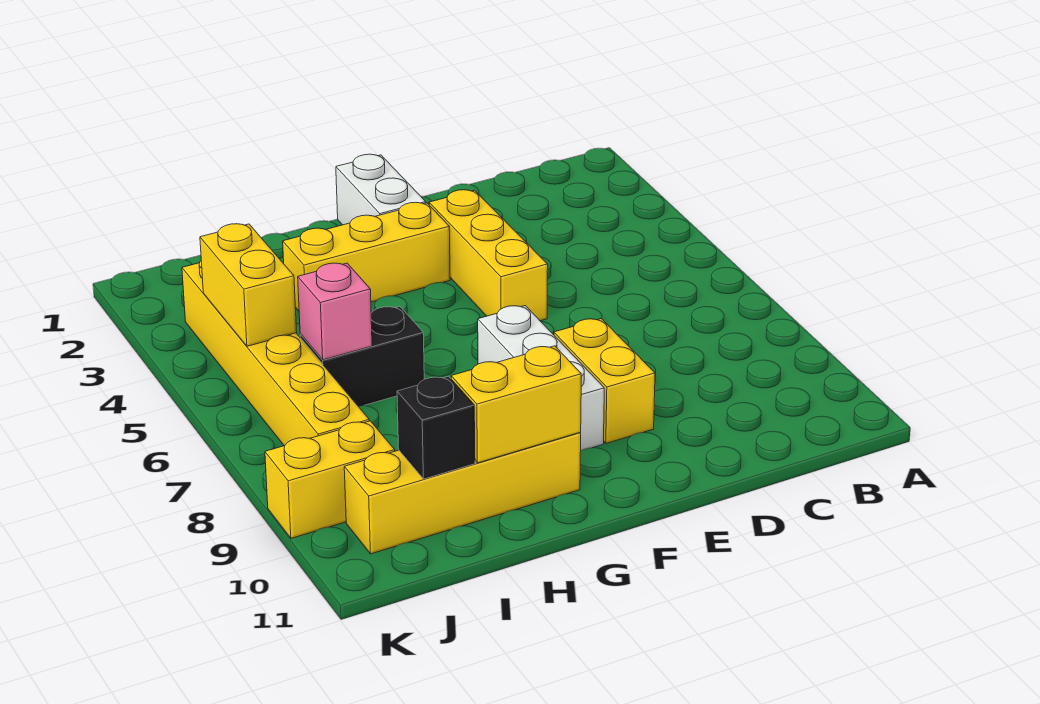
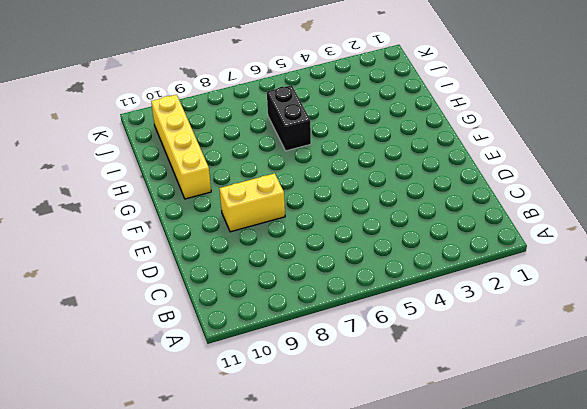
none -> yellow brick E3:E5 level 1
none -> white brick F1:F2 level 1
none -> yellow brick F3:H3 level 1

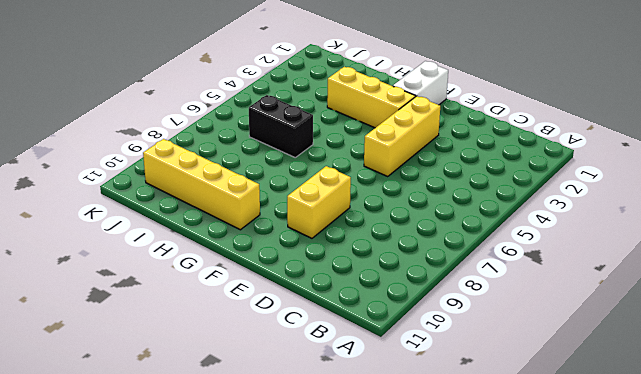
none -> white brick F7:F9 level 1
none -> yellow brick J3:J8 level 1
none -> yellow brick J9:K9 level 1

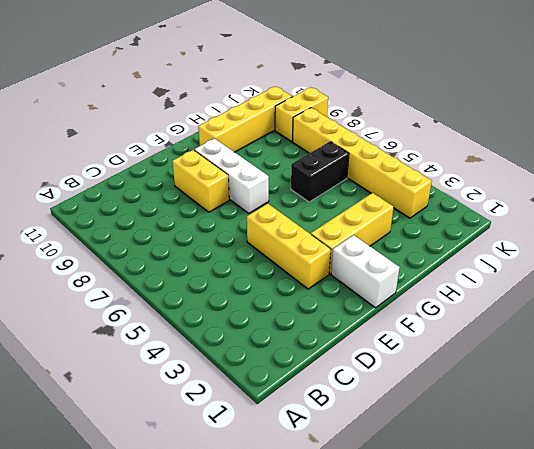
none -> yellow brick G10:H10 level 2
none -> pink brick I6 level 2
none -> black brick I10 level 2

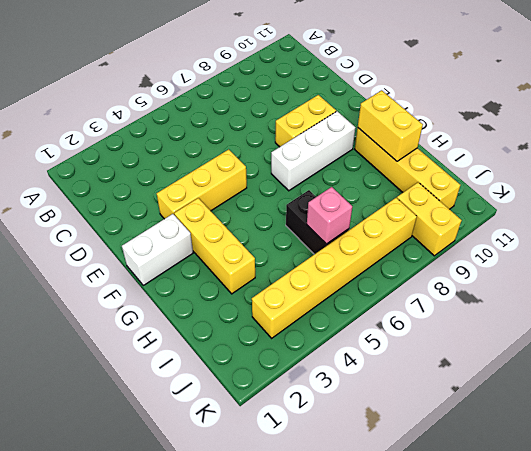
none -> black brick I10 level 2
none -> yellow brick J4:J5 level 2

